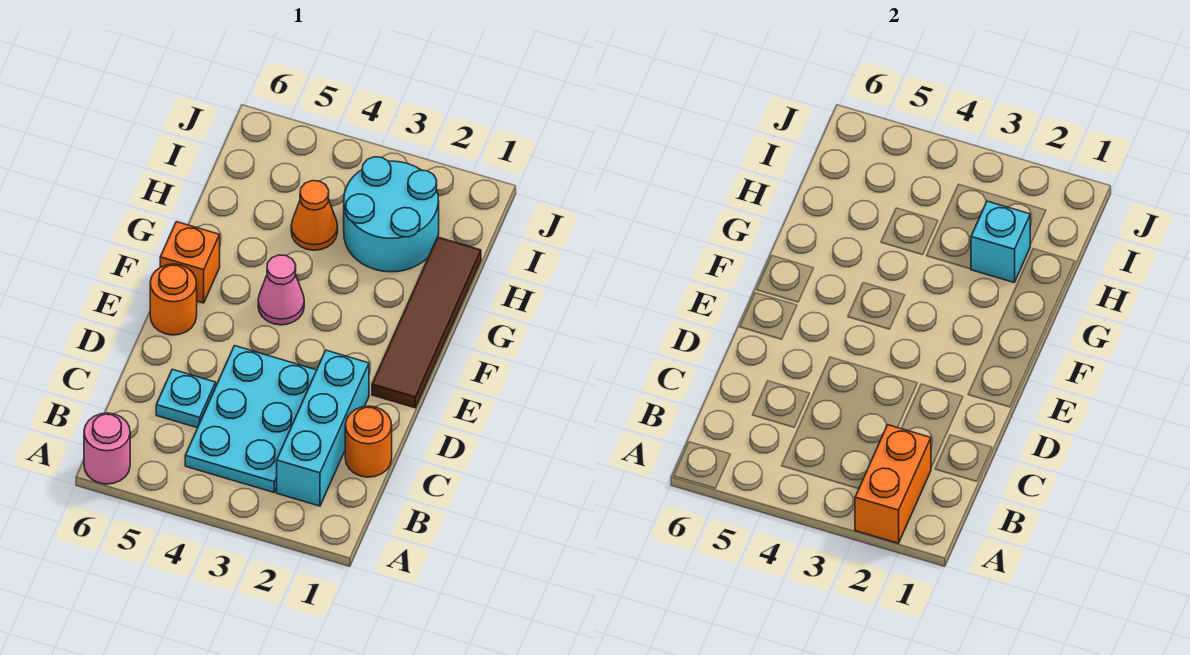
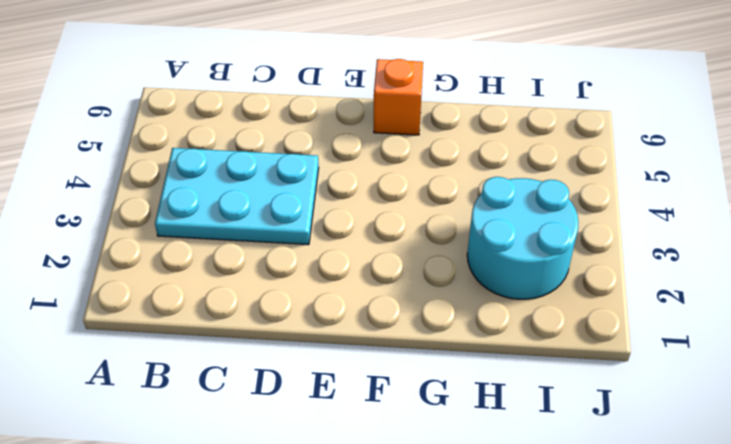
none -> pink round brick A6 level 1
none -> cyan brick B2:D2 level 1
none -> orange round brick C1 level 1

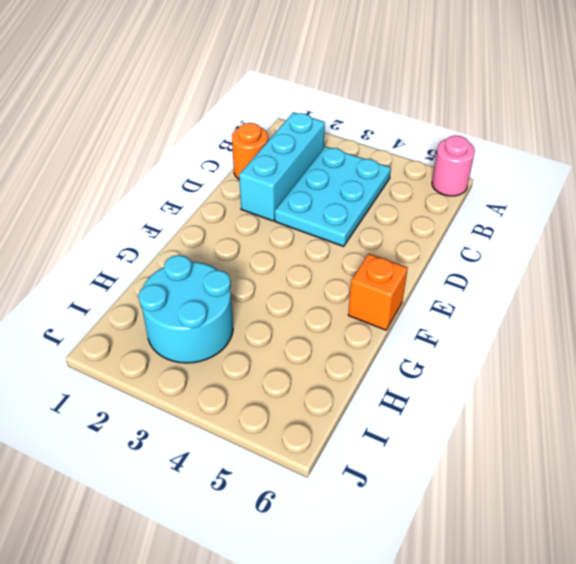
none -> cyan plate C5 level 1
none -> brown tile E1:H1 level 1
none -> orange round brick E6 level 1

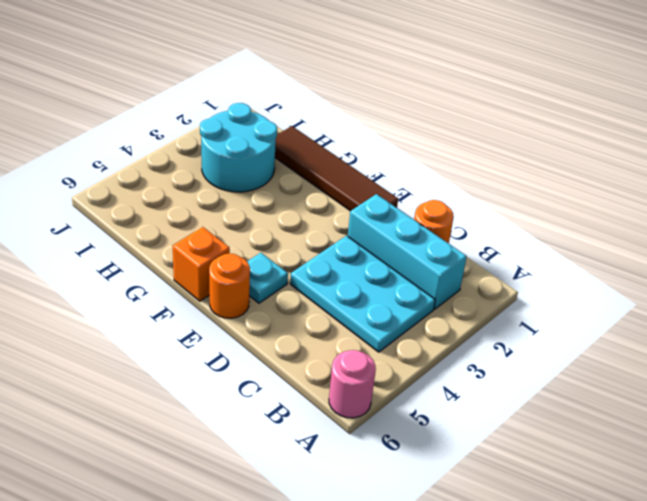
cyan plate E5 level 1 -> cyan plate C5 level 1
none -> pink cone F4 level 1
none -> orange cone H4 level 1
none -> orange brick A2:B2 level 2

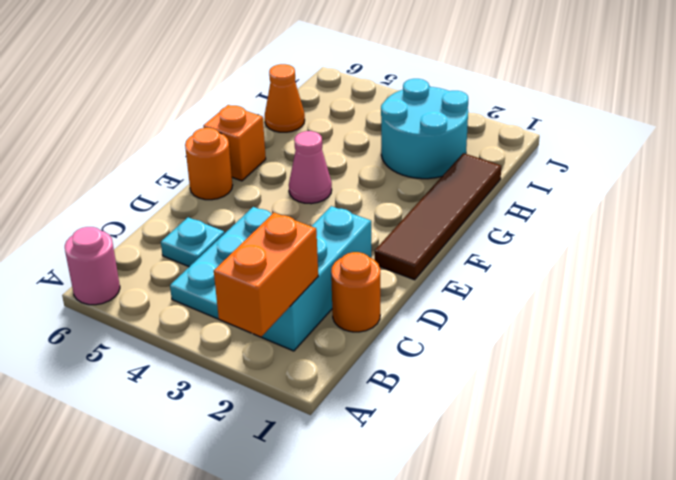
orange cone H6 level 1 -> orange cone H4 level 1
none -> cyan brick H2 level 2

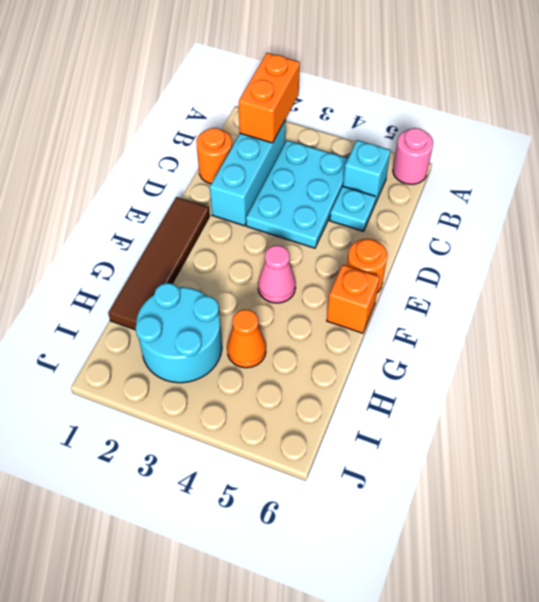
cyan brick B5 level 1 -> cyan brick H2 level 2

